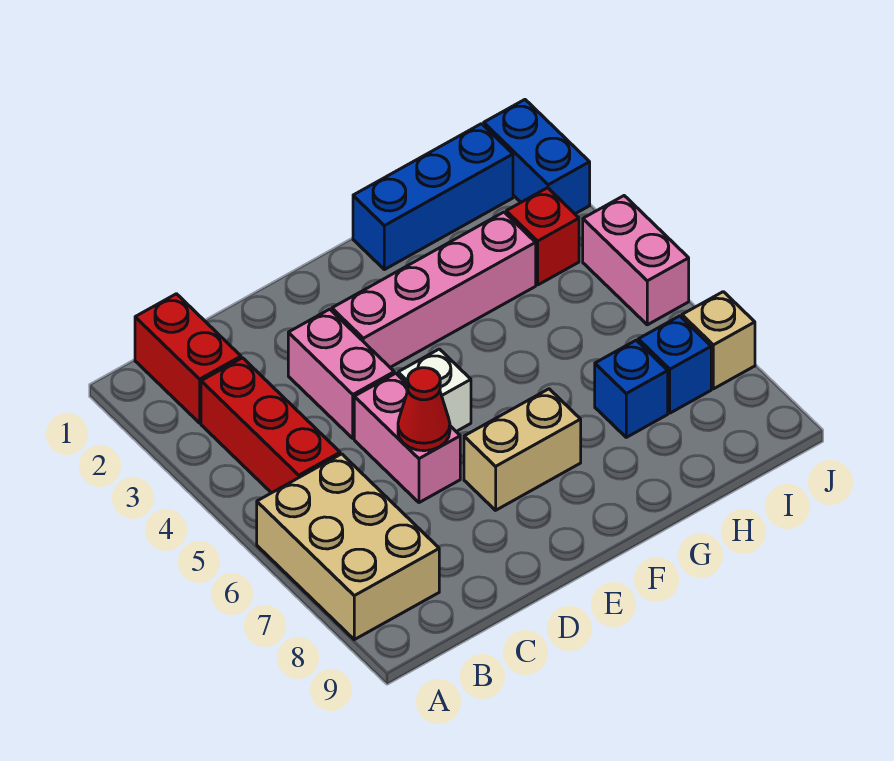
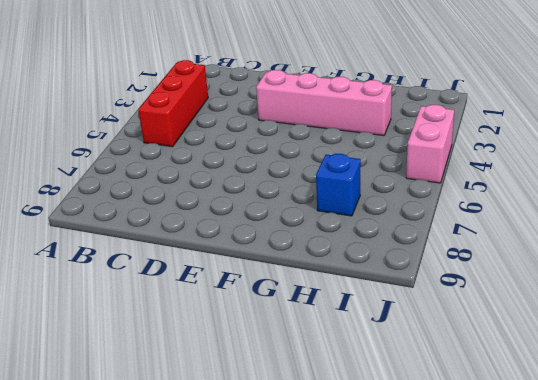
none -> tan brick A6:B8 level 1
none -> red brick B1:B2 level 1
none -> pink brick D3:D4 level 1

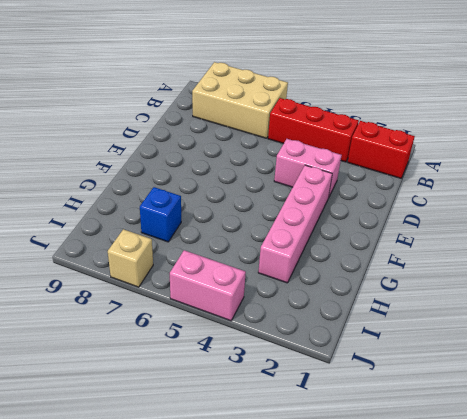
none -> pink brick D5:D6 level 1
none -> white brick E5 level 1
none -> tan brick E7:F7 level 1

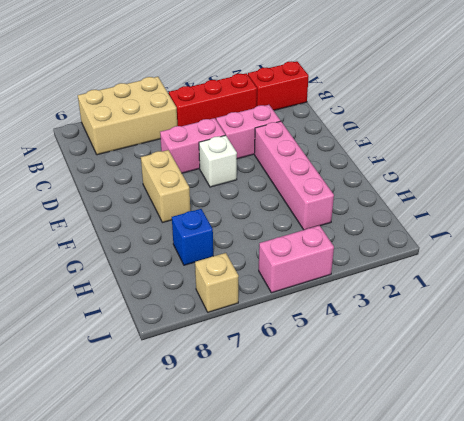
none -> blue brick G1:I1 level 1
none -> red brick I3 level 1
none -> blue brick I7 level 1

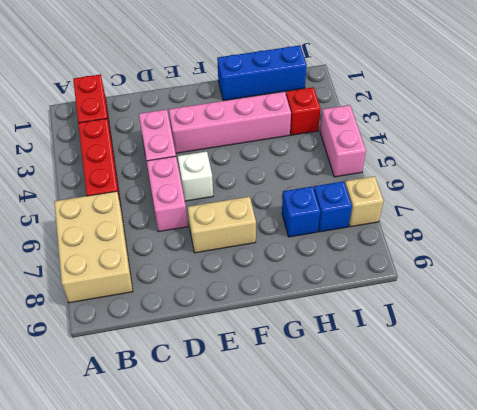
none -> blue brick J1:J2 level 1
none -> red cone D6 level 2

